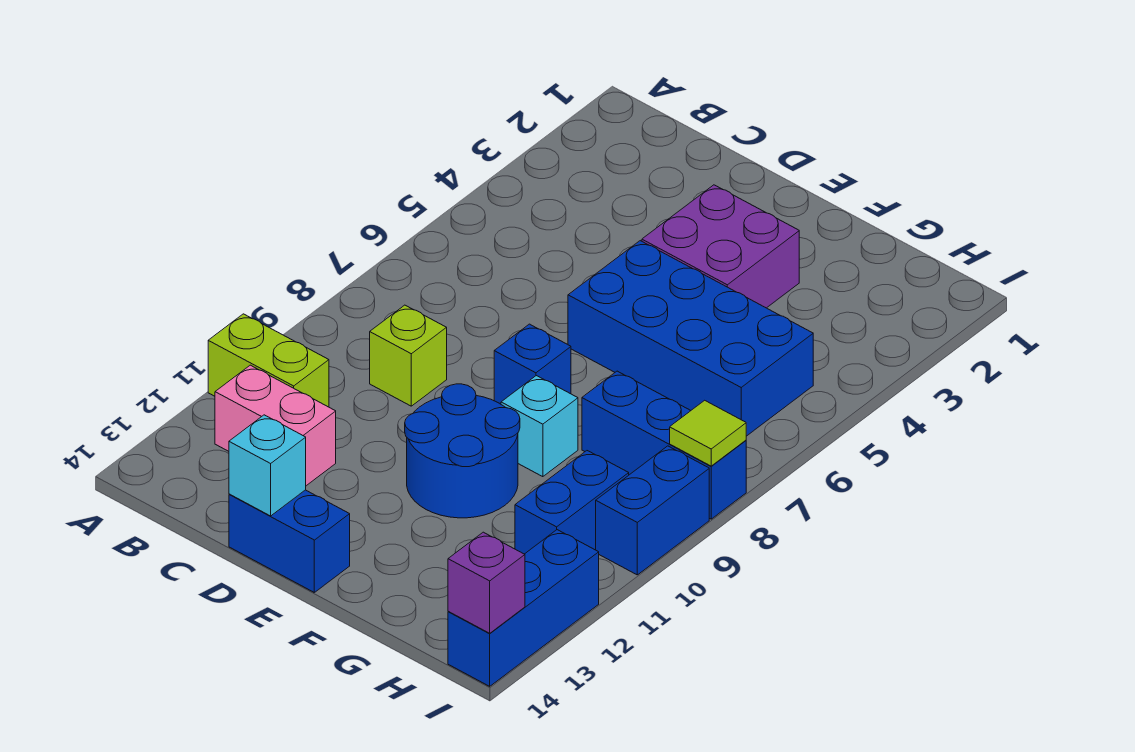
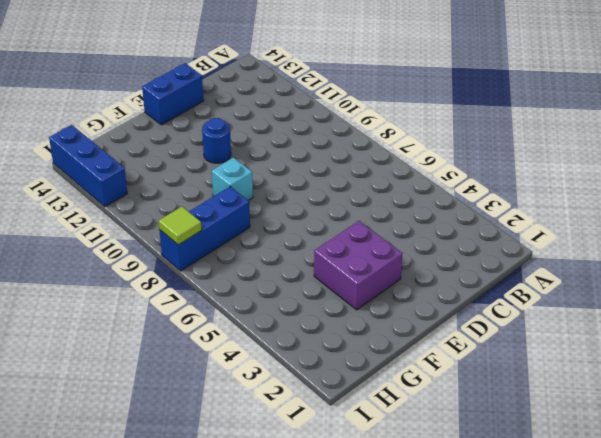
blue round brick E11 level 1 -> blue round brick E10:F11 level 1
none -> lime brick A11:B11 level 1
none -> pink brick B12:C12 level 1
none -> lime brick C9 level 1

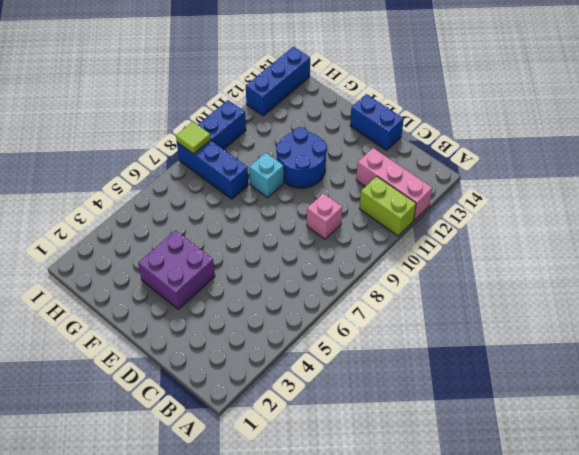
pink brick A12:C12 level 1 -> pink brick B12:C12 level 1
pink brick C9 level 1 -> lime brick C9 level 1
none -> blue brick E5:H6 level 1
none -> blue brick E8 level 1
none -> blue brick H10:H11 level 1

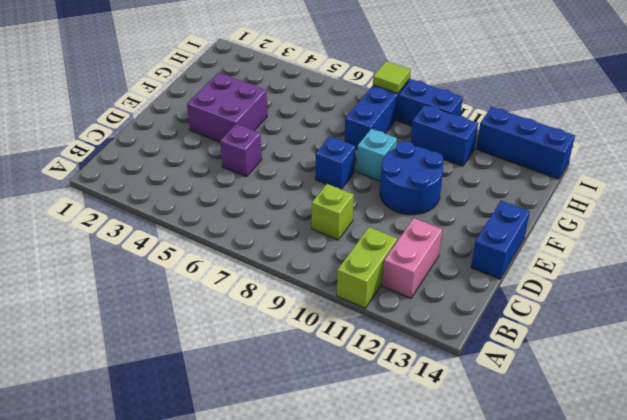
purple brick D5 level 1 -> purple brick I14 level 2
none -> blue brick E5:H6 level 1
none -> cyan brick D14 level 2

